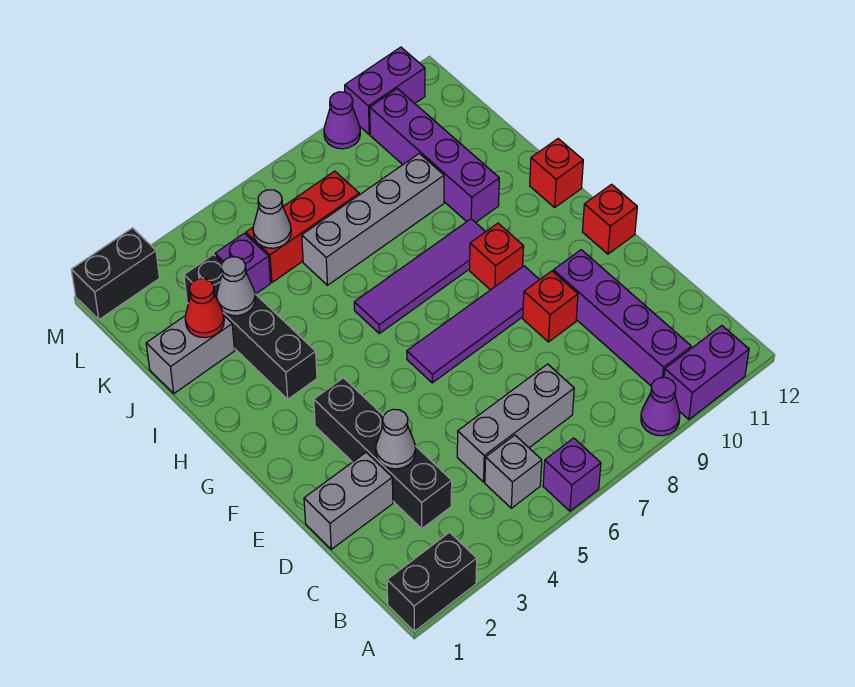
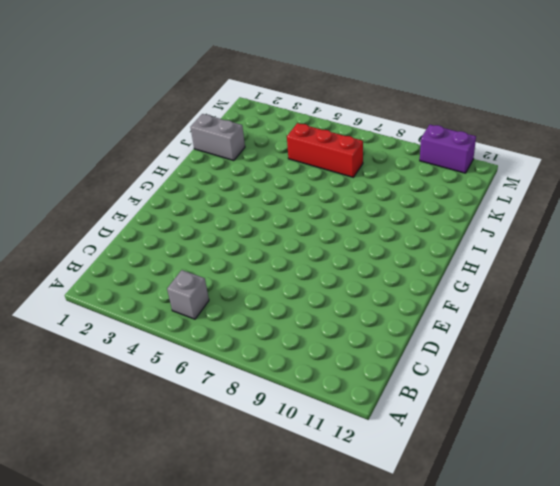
none -> black brick A1:A2 level 1
none -> purple brick A6 level 1
none -> purple cone A9 level 1

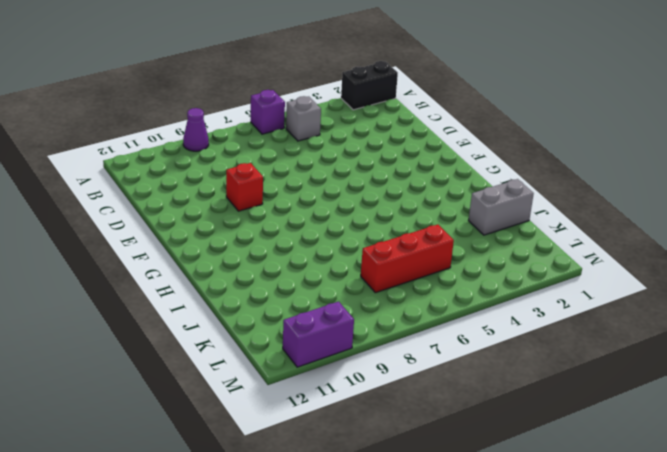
none -> purple brick A10:A11 level 1
none -> purple brick B10:E10 level 1
none -> black brick C3:F3 level 1

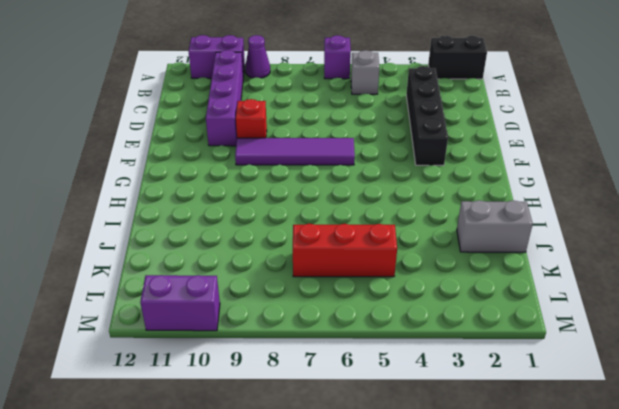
none -> grey brick C5:C7 level 1
none -> grey brick D1:D2 level 1
none -> red brick F12 level 1

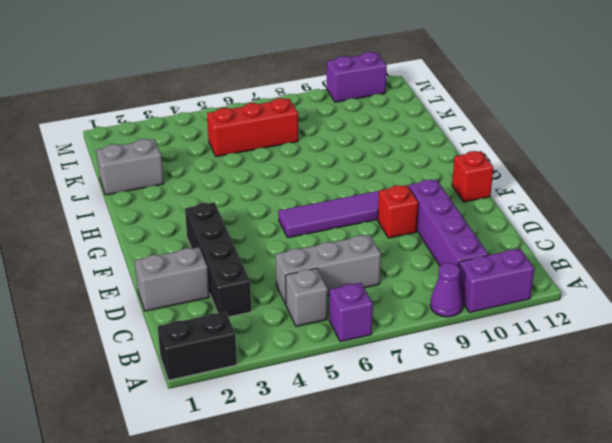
none -> red brick G9 level 1
none -> black brick H3:K3 level 1
none -> purple tile H6:H9 level 1

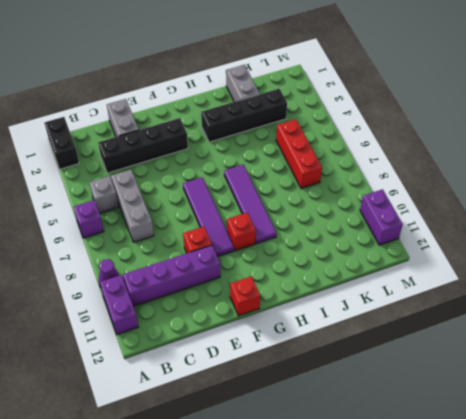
none -> red brick H12 level 1
none -> purple brick I10:L10 level 1
none -> grey brick J6:J9 level 1

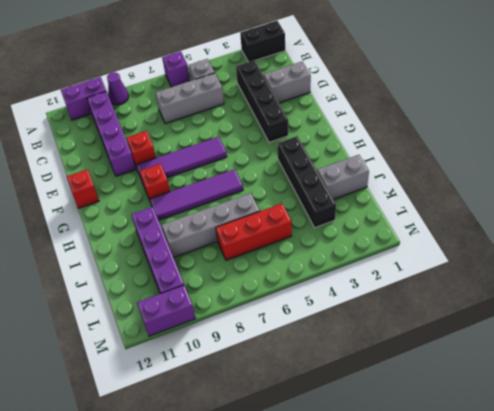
none -> red brick H12 level 1
none -> purple brick K4 level 1
none -> black brick M1:M2 level 1

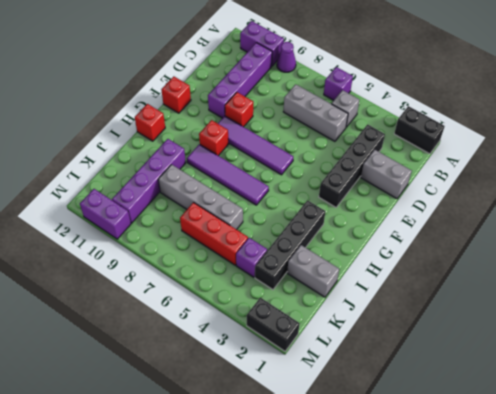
none -> purple cone M9 level 1
none -> grey cone D3 level 2
none -> red cone J2 level 2

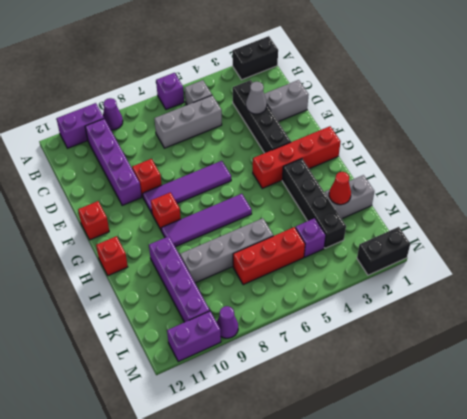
red brick G1:G4 level 1 -> none
none -> grey cone J3 level 2
none -> grey cone K5 level 2

